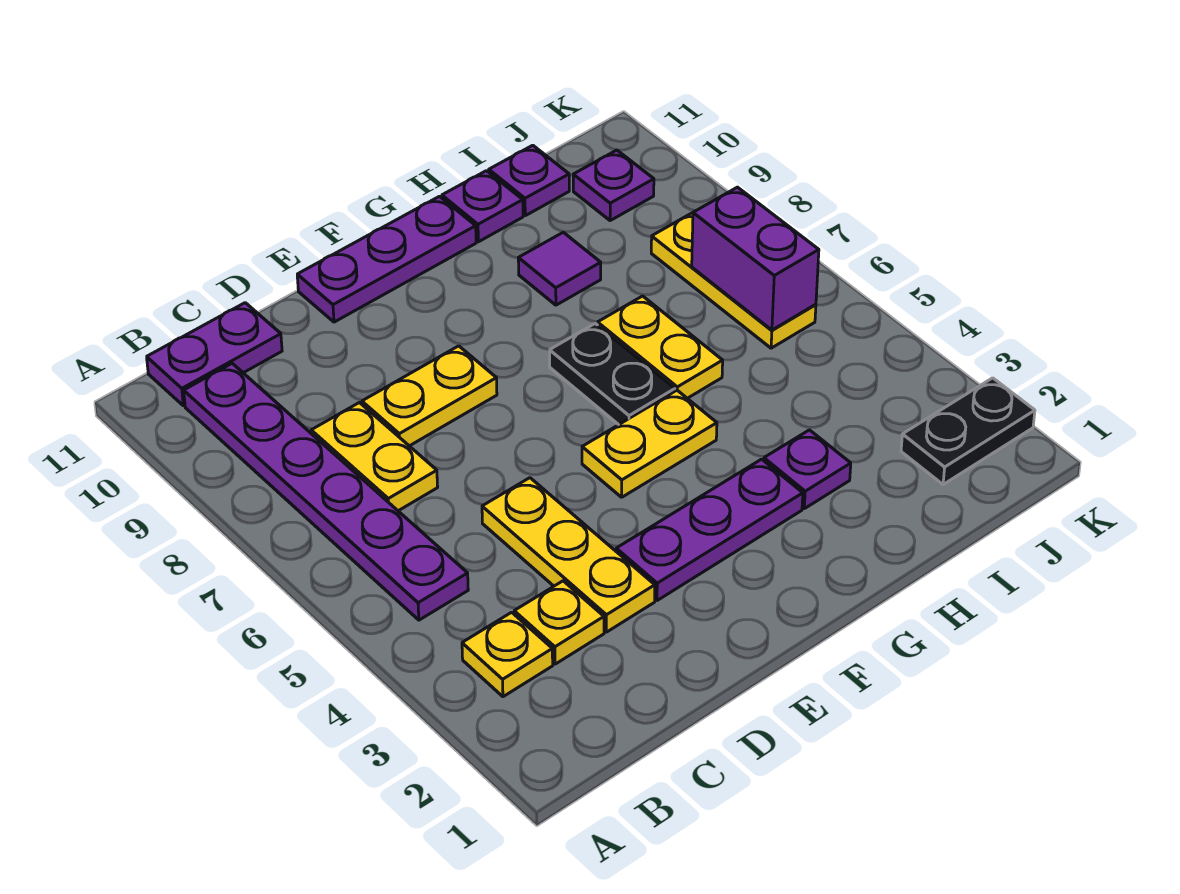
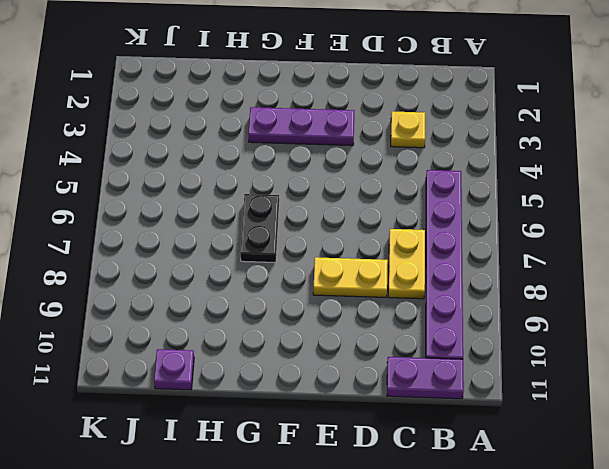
none -> yellow plate B3 level 1
none -> yellow plate D3:D5 level 1
none -> purple plate E11:G11 level 1

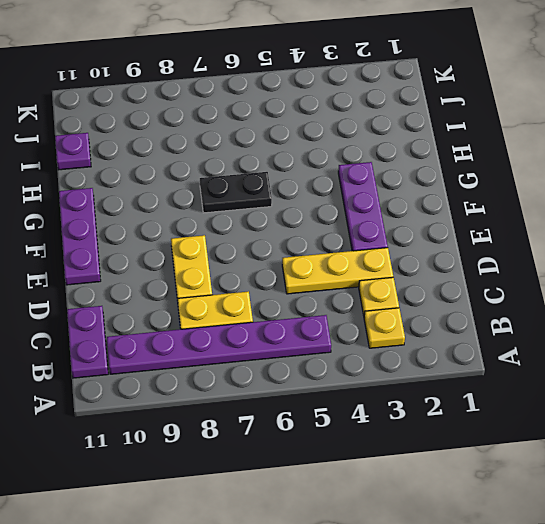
none -> yellow plate F5:G5 level 1
none -> purple plate H3 level 1
none -> yellow plate H6:H7 level 1

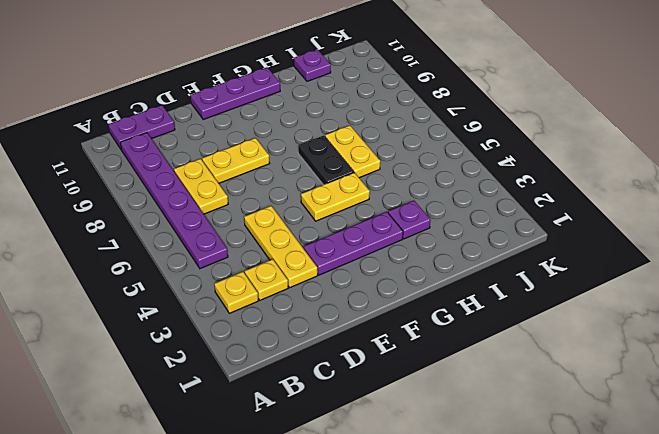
none -> purple tile H9 level 1
none -> purple plate H11 level 1
none -> black plate J2:K2 level 1

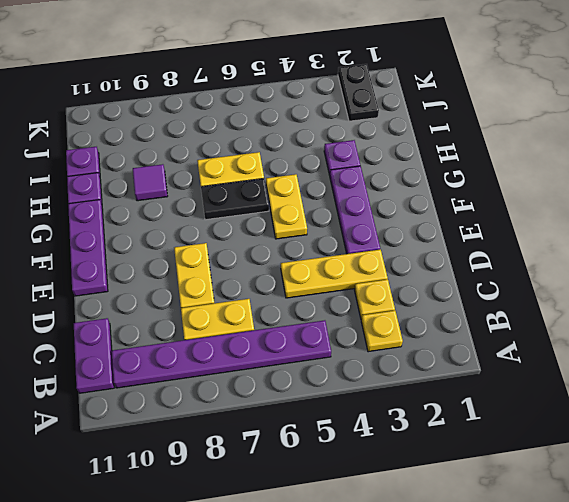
none -> yellow plate J6:J8 level 1
none -> purple plate J10 level 1
none -> purple brick J6:J7 level 2

